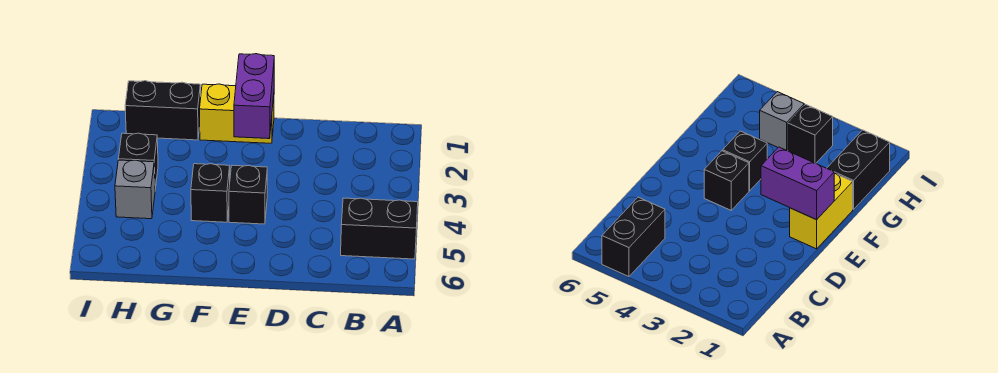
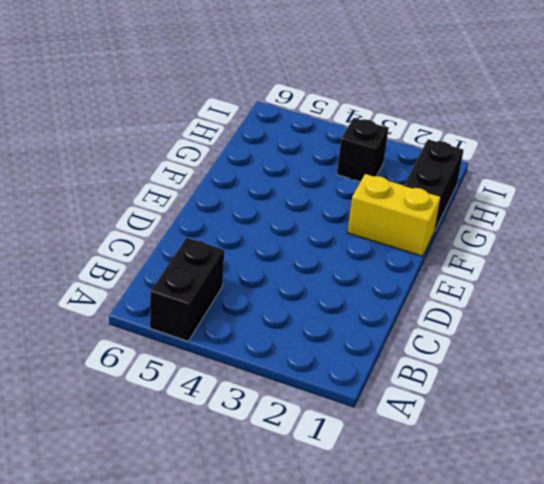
yellow brick F1:F2 level 1 -> yellow brick E1:F1 level 1
none -> black brick E4 level 1
none -> black brick F4 level 1

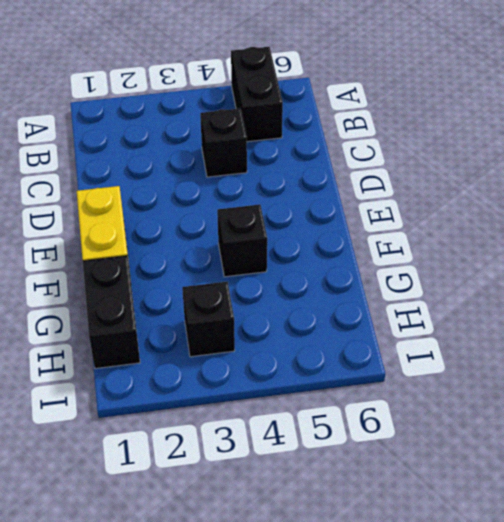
black brick C4 level 1 -> black brick E4 level 1
none -> grey brick H4 level 1
none -> purple brick E1:E2 level 2

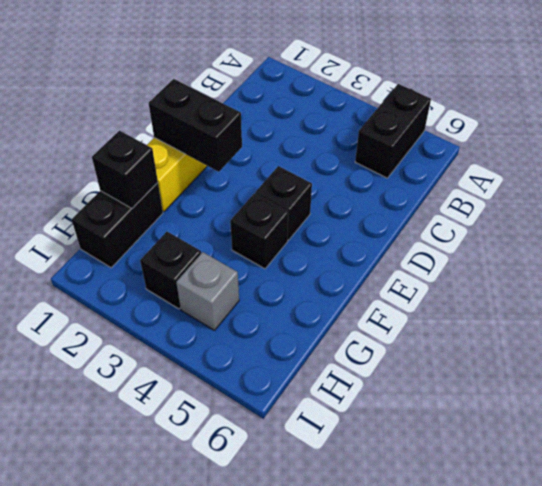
black brick E1:E2 level 2 -> purple brick E1:E2 level 2
black brick G1 level 2 -> none

